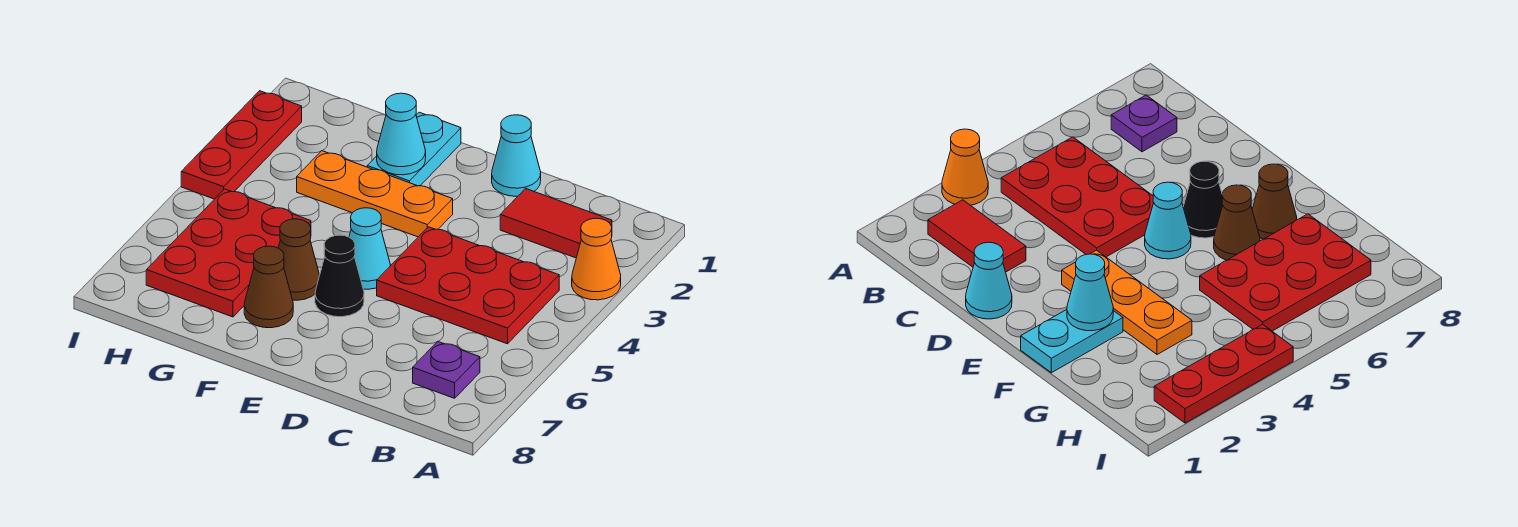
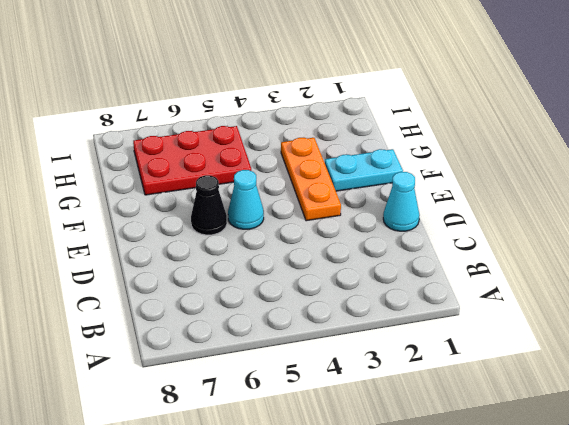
none -> orange cone A3 level 1
none -> red tile B2:C2 level 1
none -> red plate B4:D5 level 1

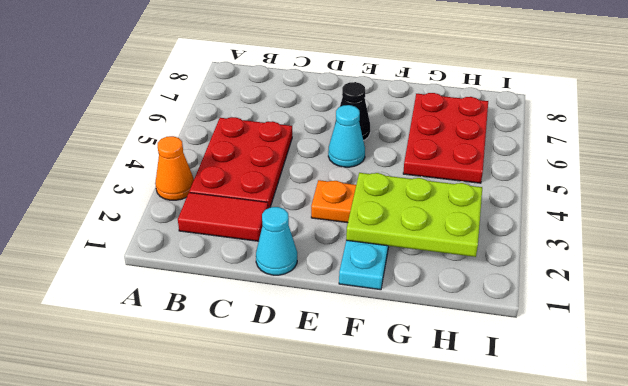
red plate B3:C5 level 1 -> red plate B4:D5 level 1
lime plate F2:H3 level 2 -> cyan cone F2 level 2
none -> purple plate B7 level 1
none -> brown cone F6 level 1
none -> brown cone F7 level 1

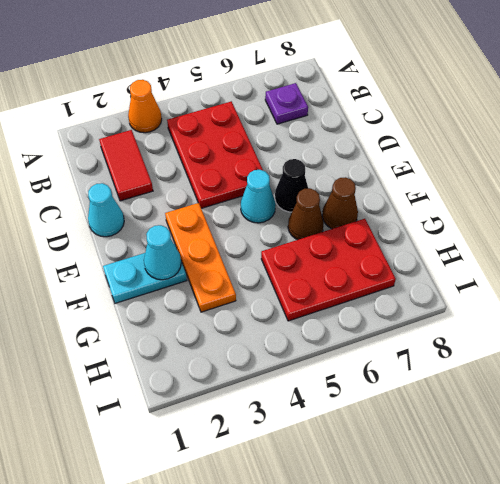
none -> red plate I2:I4 level 1

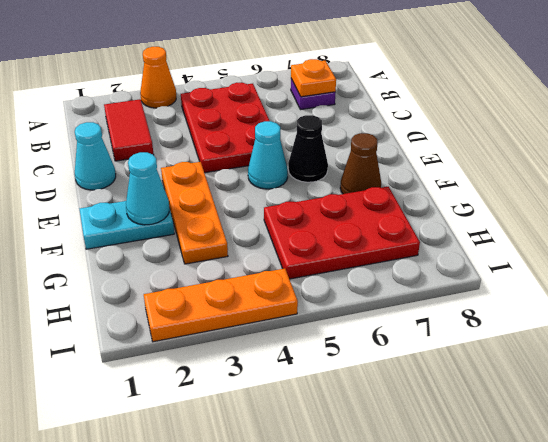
orange plate B7 level 2 -> none
orange plate I2:I4 level 1 -> red plate I2:I4 level 1
none -> brown cone F6 level 1

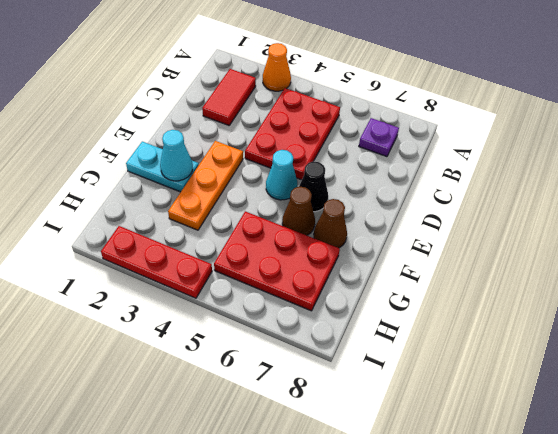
none -> cyan cone D1 level 1

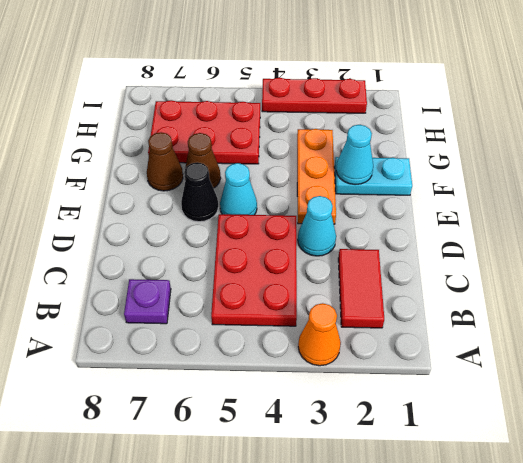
cyan cone D3 level 1 -> cyan cone D1 level 1

